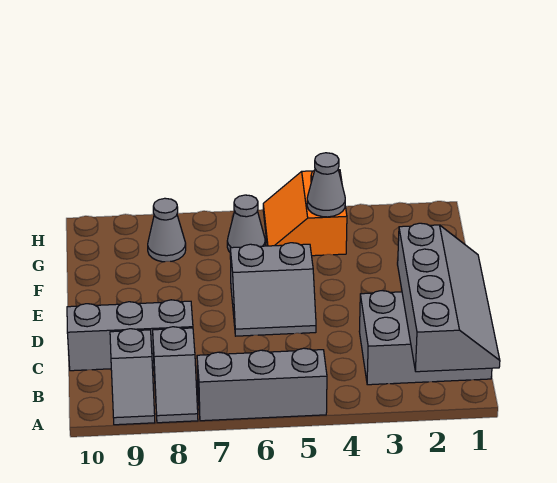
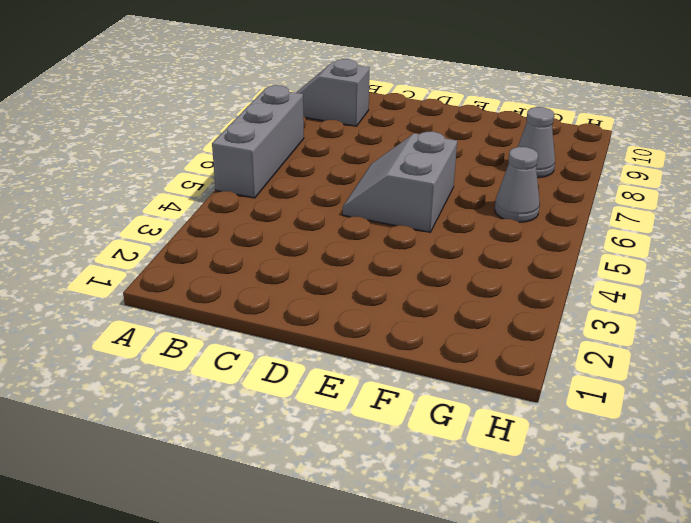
none -> grey slope A8:B8 level 1 top B
none -> grey brick B1:C3 level 1

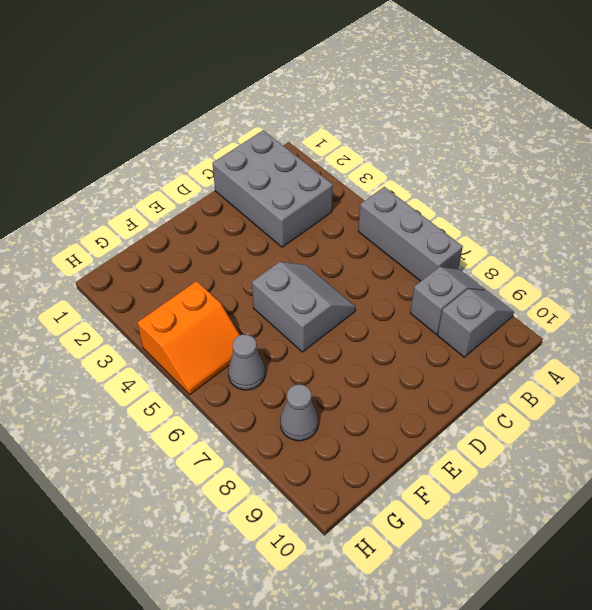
none -> grey brick C8:C10 level 1
none -> grey slope A1:D2 level 2 top 2

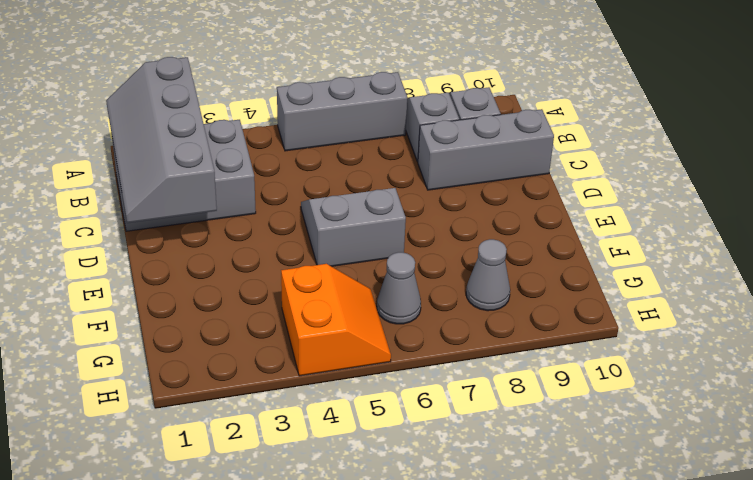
none -> grey cone G4 level 2

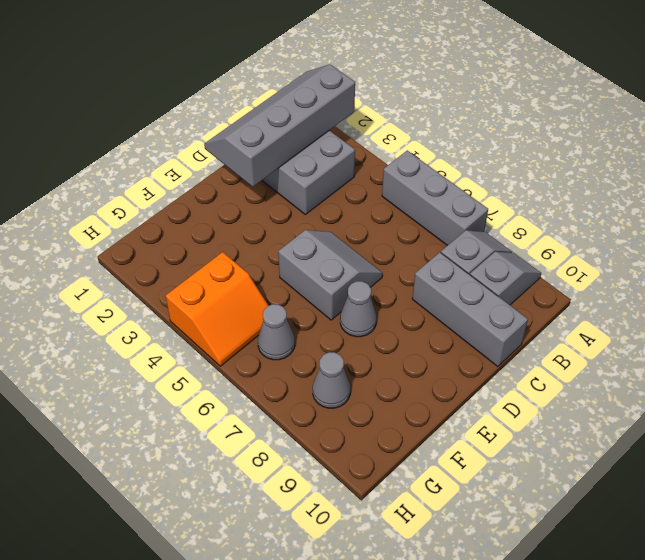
grey cone E7 level 1 -> grey cone G4 level 2

